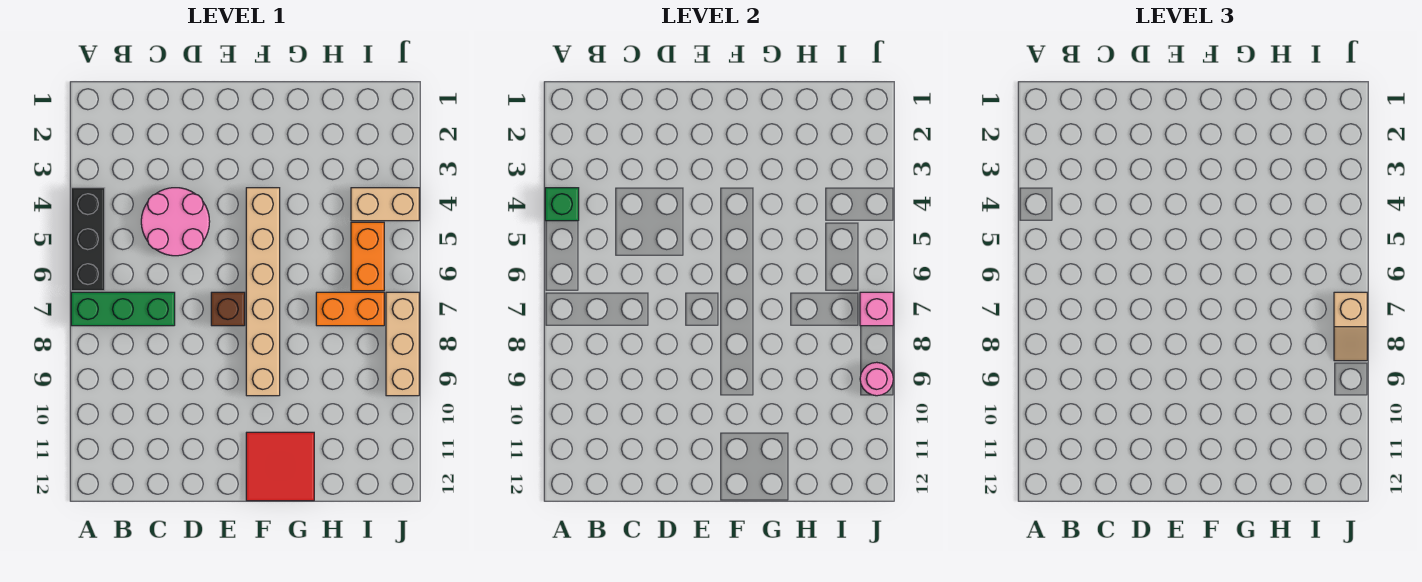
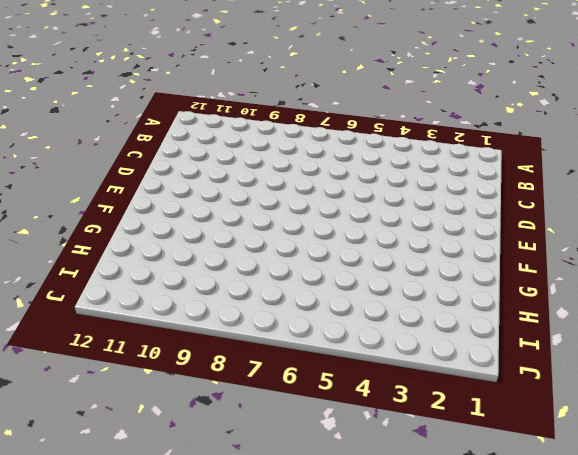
none -> black brick A4:A6 level 1
none -> green brick A7:C7 level 1
none -> pink round brick C4:D5 level 1

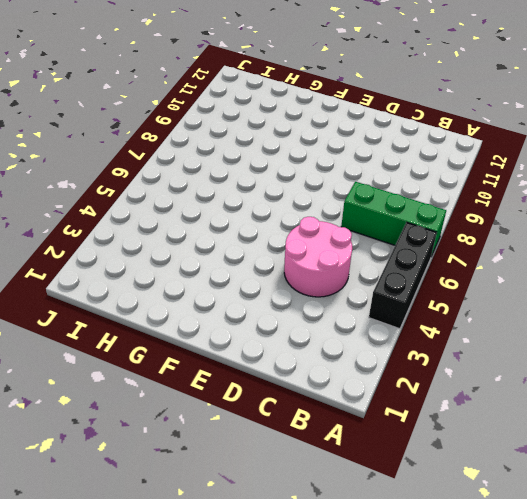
none -> brown brick E7 level 1
none -> tan brick F4:F9 level 1
none -> red tile F11:G12 level 1

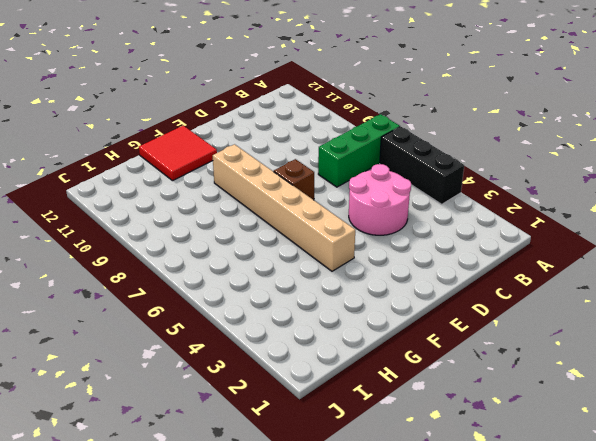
none -> orange brick H7:I7 level 1
none -> tan brick I4:J4 level 1
none -> orange brick I5:I6 level 1

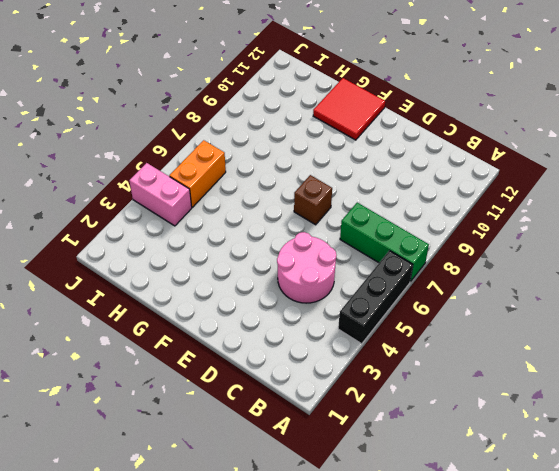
pink brick I4:J4 level 1 -> tan brick I4:J4 level 1
none -> tan brick F4:F9 level 1
none -> orange brick H7:I7 level 1
none -> tan brick J7:J9 level 1

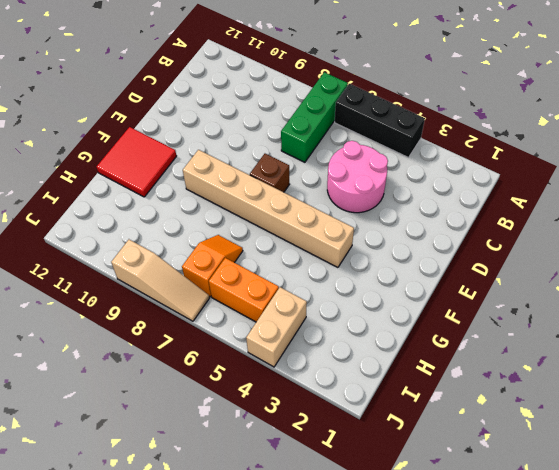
orange slope H7:I7 level 1 top I -> orange brick H7:I7 level 1
tan slope J7:J9 level 1 top 9 -> tan brick J7:J9 level 1
none -> green brick A4 level 2
none -> pink brick J7 level 2
none -> pink round brick J9 level 2

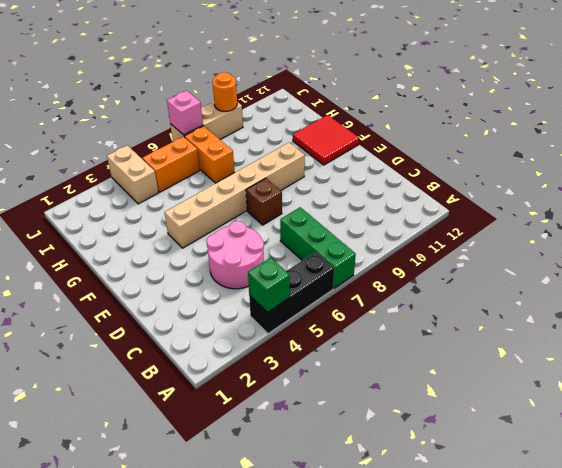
orange round brick J9 level 2 -> pink round brick J9 level 2
none -> tan slope J7:J8 level 3 top 7

